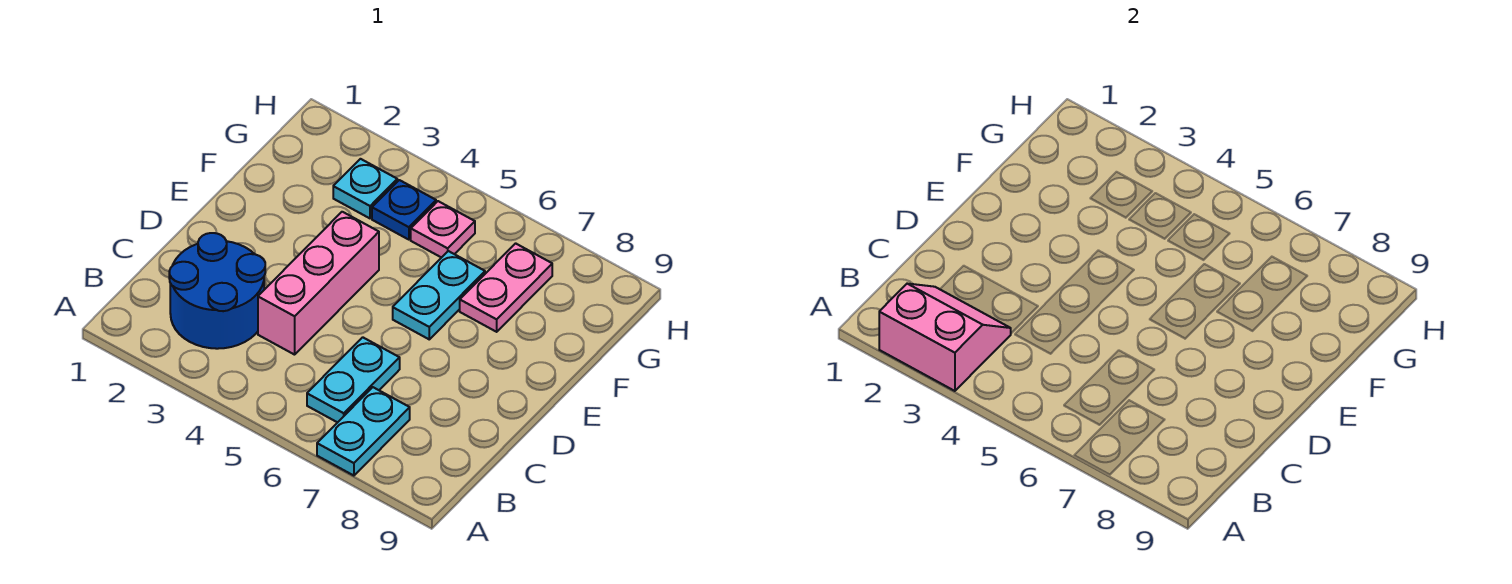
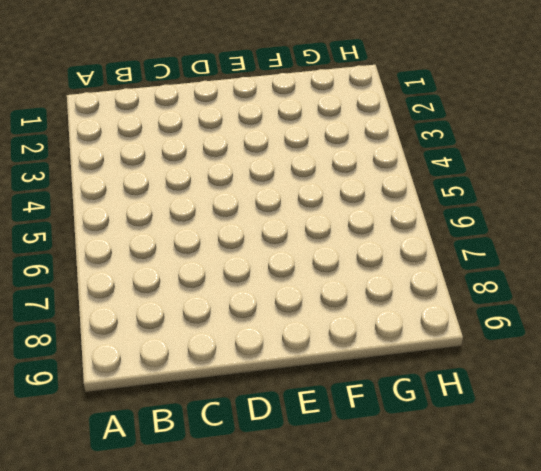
none -> cyan plate A7:B7 level 1
none -> blue round brick B2:C3 level 1

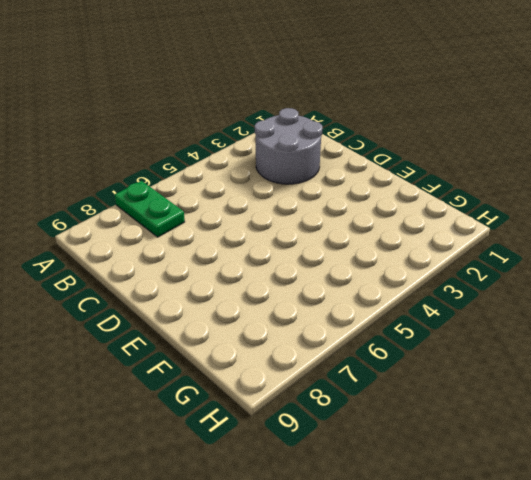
green plate A7:B7 level 1 -> cyan plate A7:B7 level 1
grey round brick B2:C3 level 1 -> blue round brick B2:C3 level 1
none -> cyan plate B6:C6 level 1
none -> pink brick C4:E4 level 1

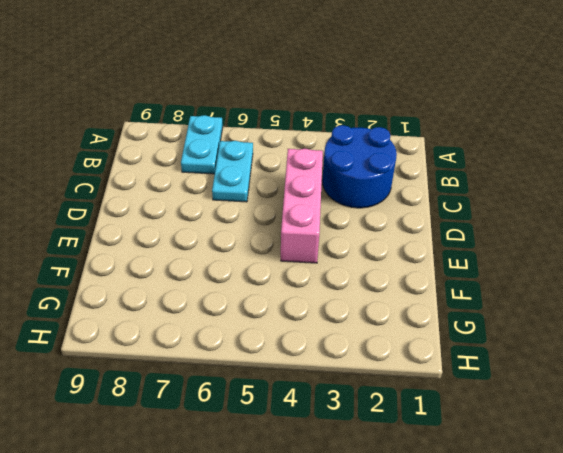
none -> cyan plate E6:F6 level 1
none -> pink plate F7:G7 level 1

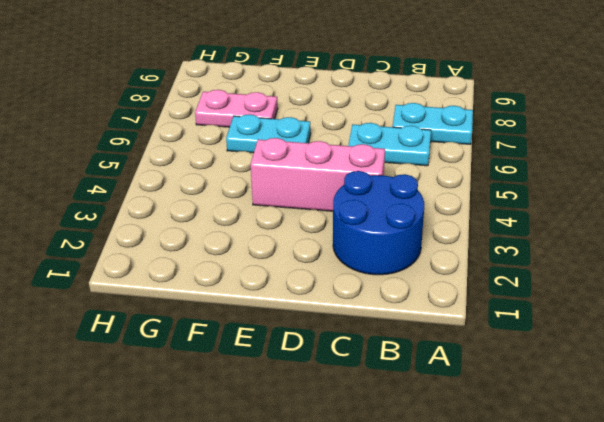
none -> cyan plate G3 level 1
none -> blue plate G4 level 1

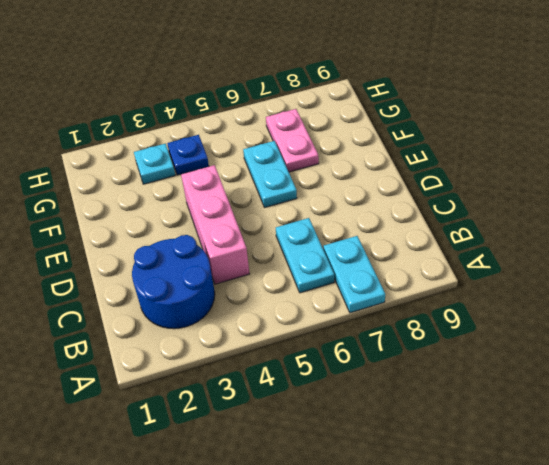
none -> pink plate G5 level 1
none -> pink slope A2:B3 level 2 top A

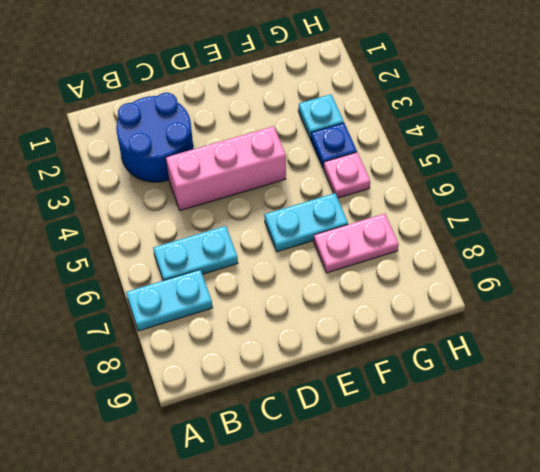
none -> pink slope A2:B3 level 2 top A

